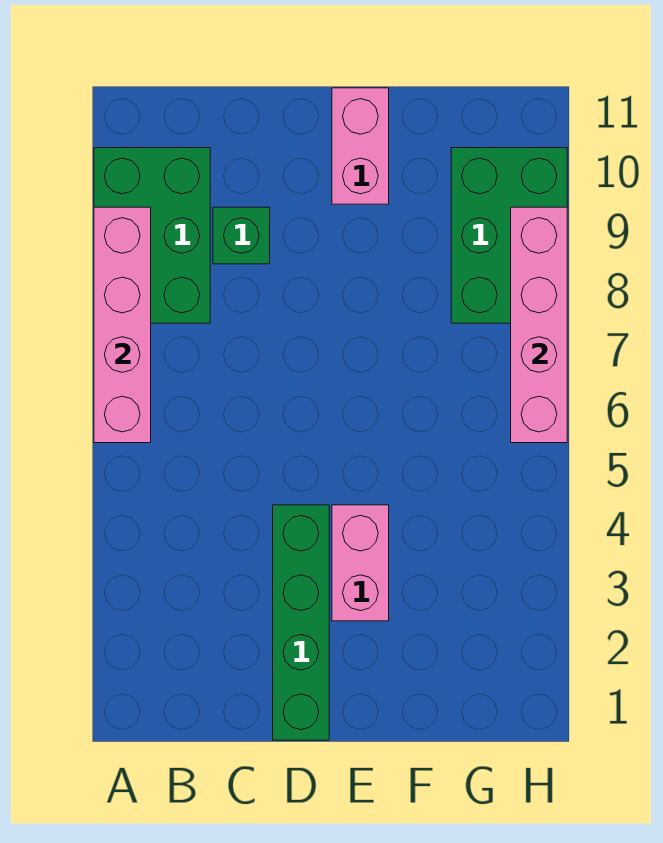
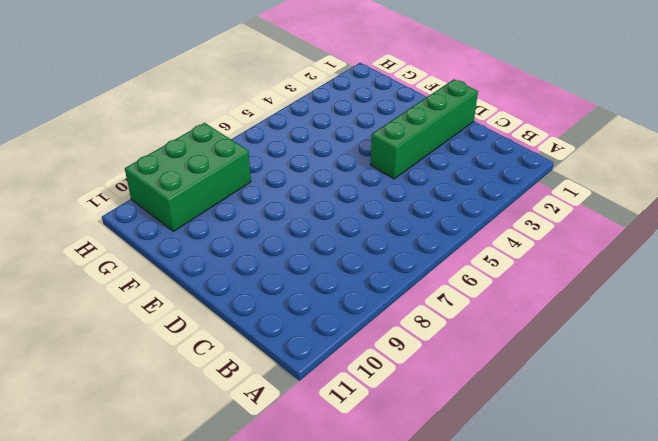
none -> green brick A8:B10 level 1
none -> green brick C9 level 1

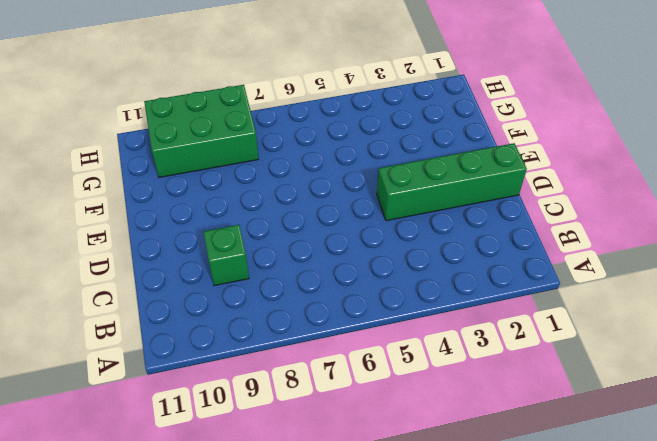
none -> green brick A8:B10 level 1
none -> pink brick E3:E4 level 1

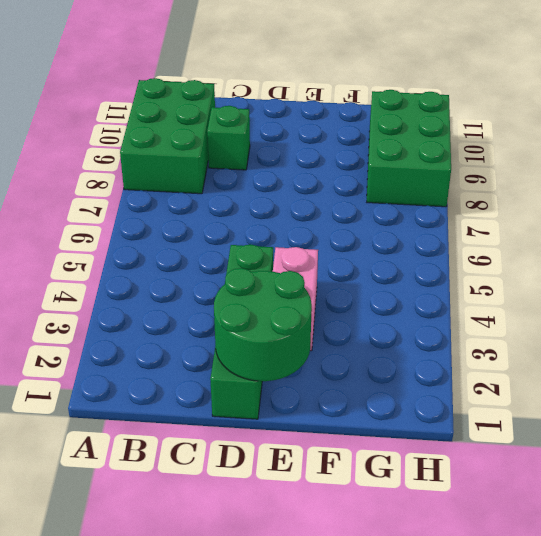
green round brick D1:E2 level 2 -> none
none -> pink brick E10:E11 level 1
none -> pink brick A6:A9 level 2

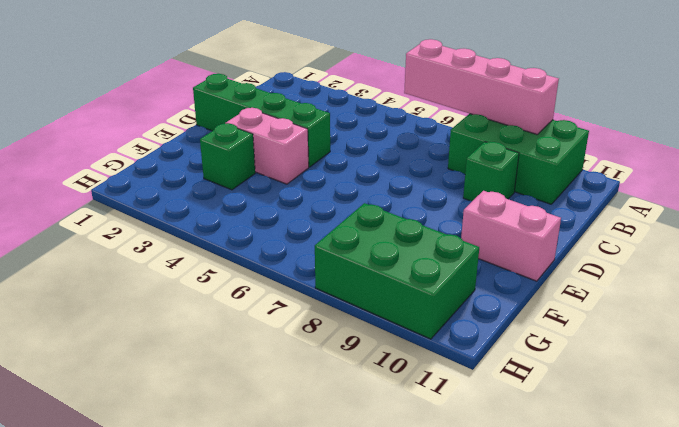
green brick F3 level 1 -> none
none -> pink brick H6:H9 level 2

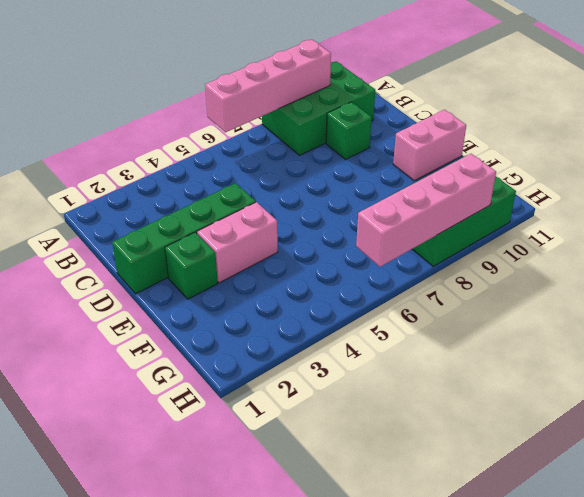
green brick E2 level 1 -> none

